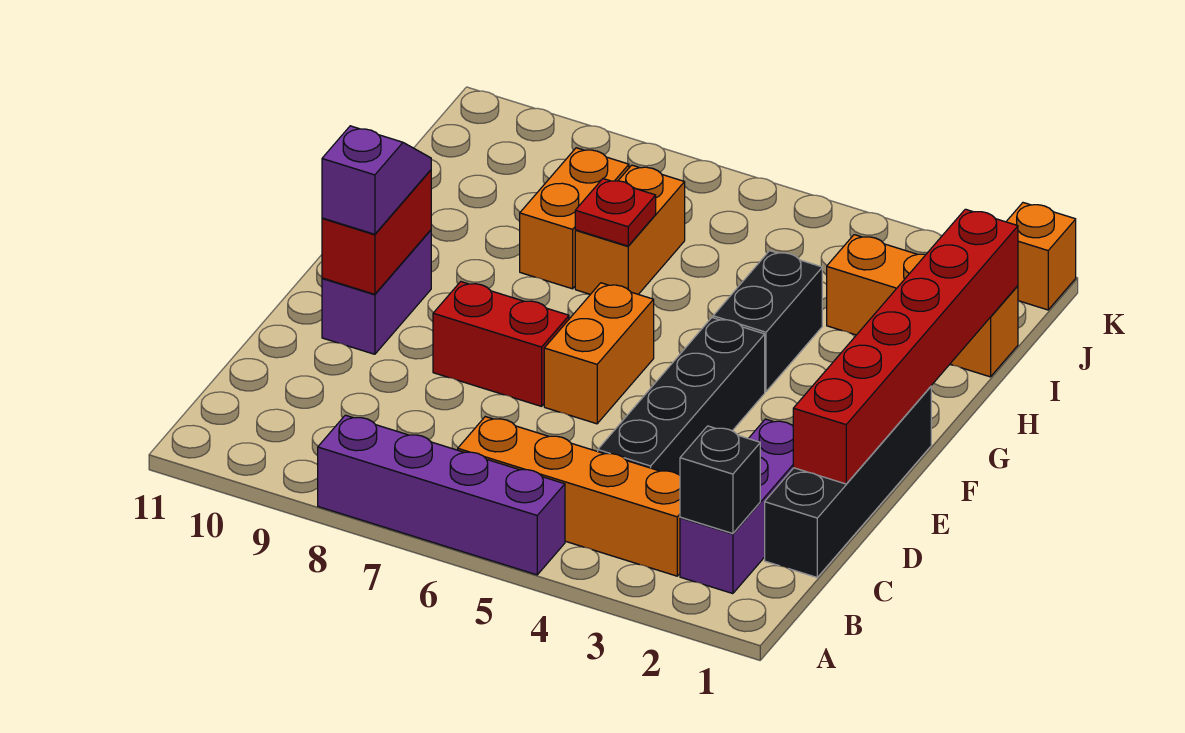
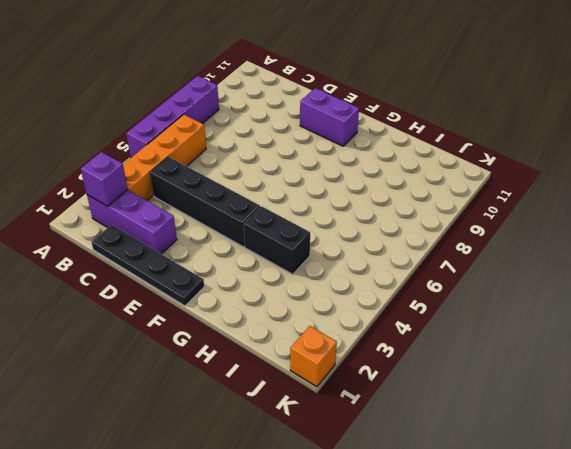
purple brick B2 level 2 -> black brick B2 level 2
black plate C1:F1 level 1 -> black brick C1:F1 level 1
none -> orange brick E6:F6 level 1
none -> red brick E7:E8 level 1
none -> orange brick H7:I7 level 1

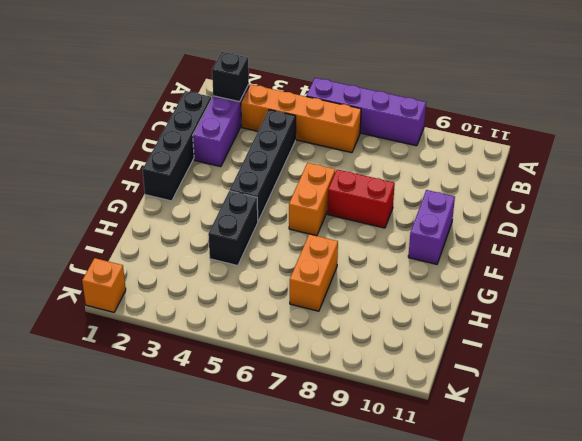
none -> orange brick H8:I8 level 1
none -> orange brick I1:I3 level 1
none -> red brick D1:I1 level 2

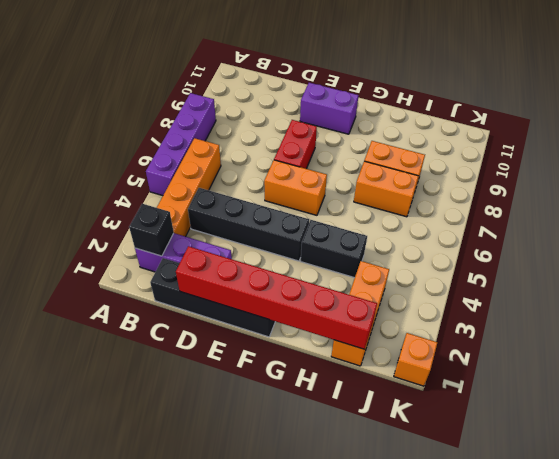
none -> red brick E10:F10 level 2
none -> red plate H7 level 2
none -> purple slope E10:F10 level 3 top E

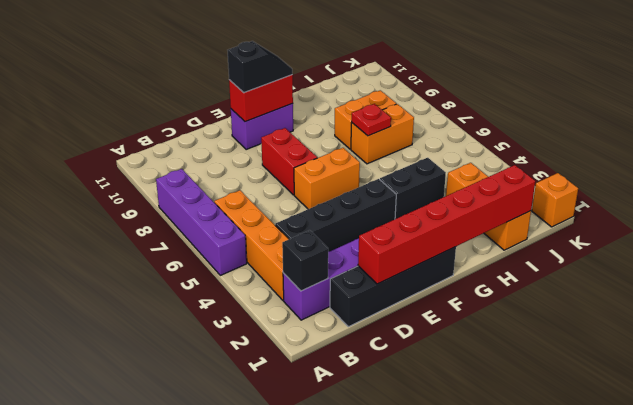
black slope E10:F10 level 3 top E -> purple slope E10:F10 level 3 top E

